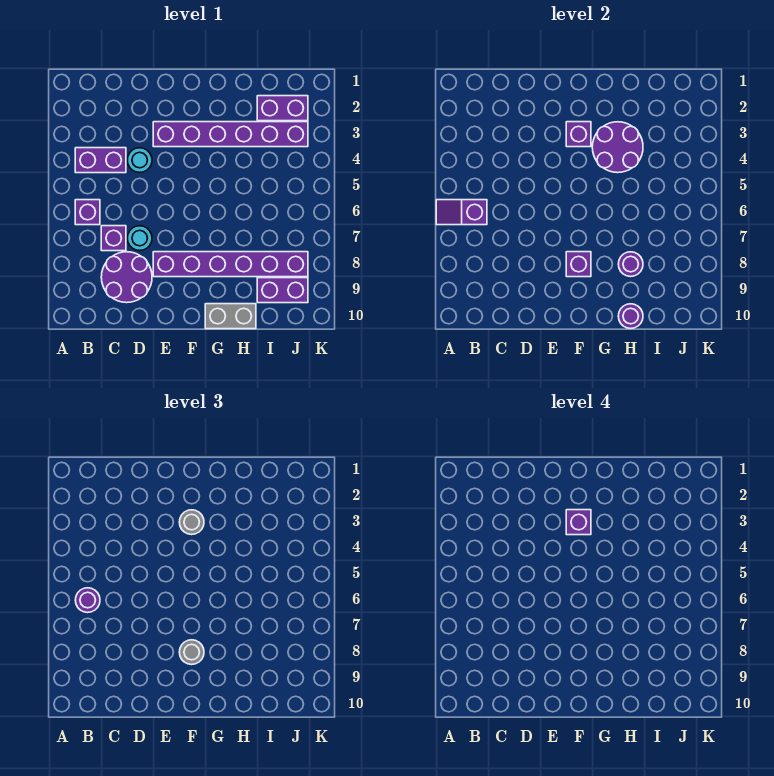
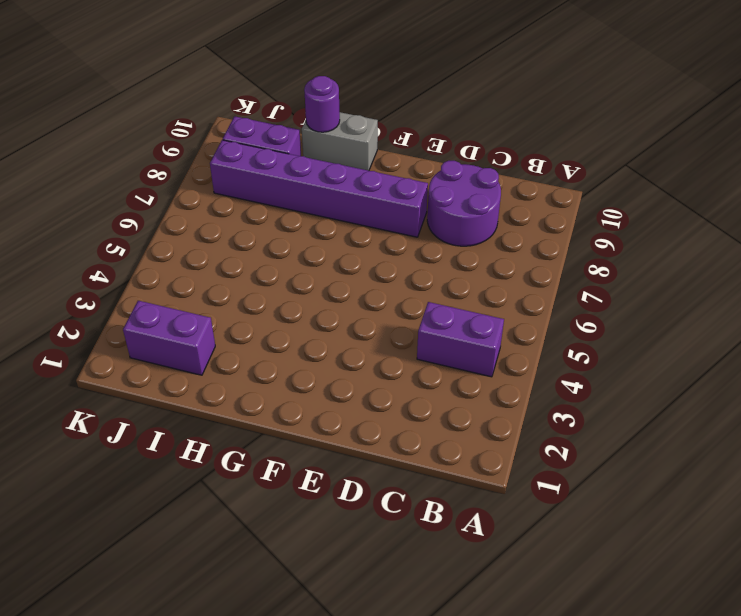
none -> purple brick B6 level 1
none -> purple brick C7 level 1
none -> cyan round brick D4 level 1

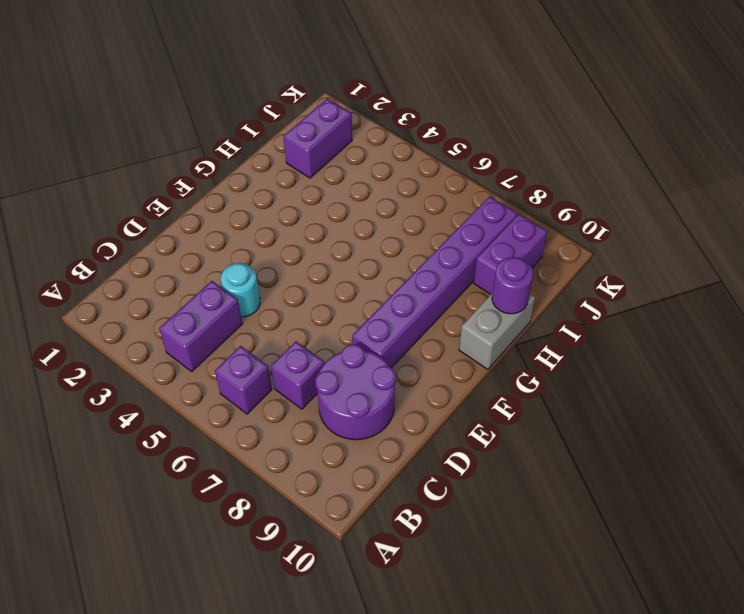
none -> cyan round brick D7 level 1
none -> purple brick E3:J3 level 1
none -> purple slope A6:B6 level 2 top B

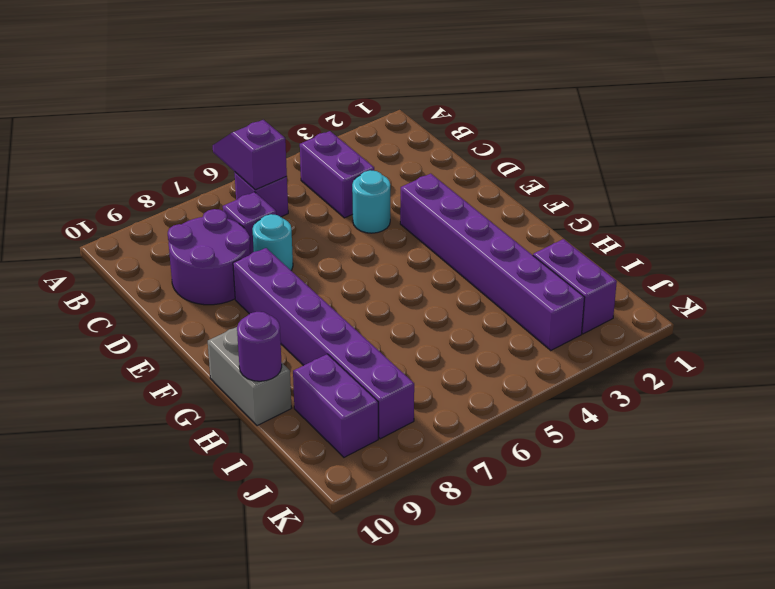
none -> purple brick F3 level 2
none -> purple brick F8 level 2
none -> purple round brick G3:H4 level 2

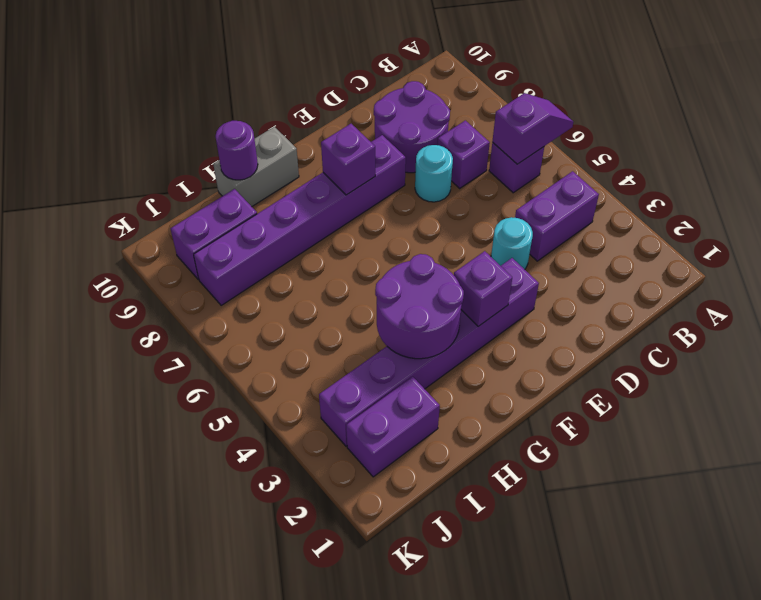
none -> purple round brick H8 level 2
none -> purple round brick B6 level 3
none -> grey round brick F3 level 3

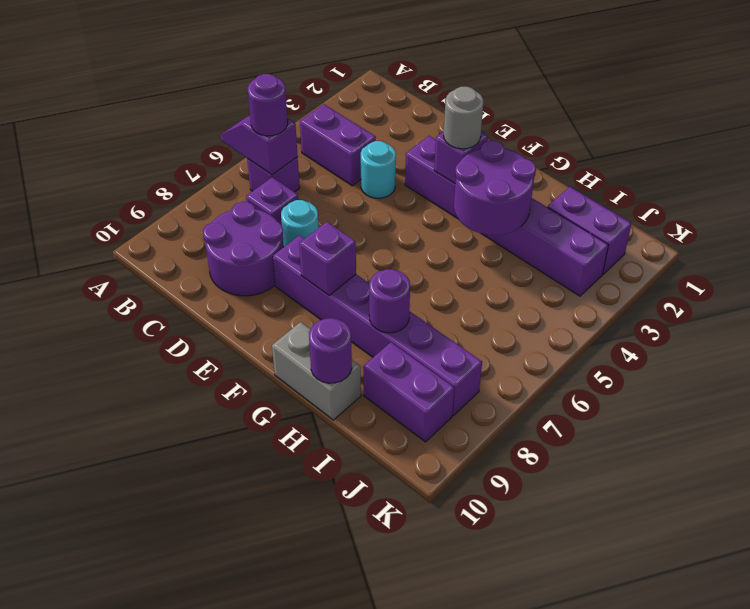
none -> grey round brick F8 level 3
none -> purple brick F3 level 4

